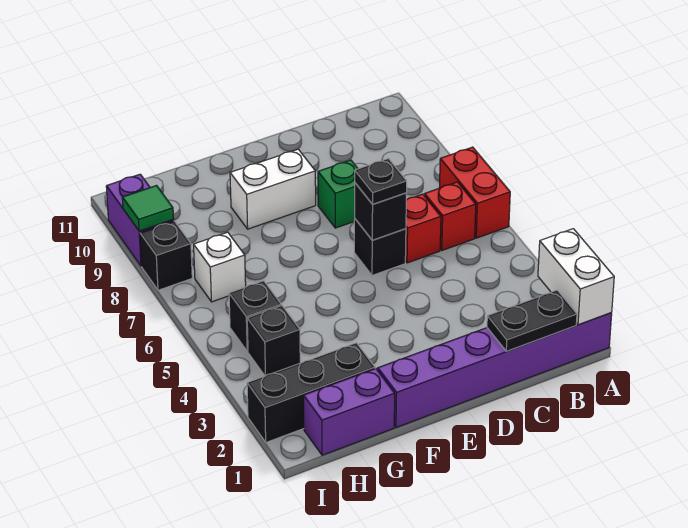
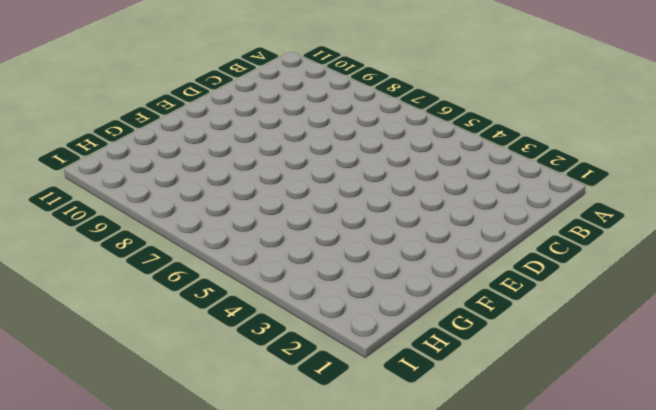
none -> purple brick A1:F1 level 1
none -> red brick A6:A7 level 1
none -> red brick B6 level 1

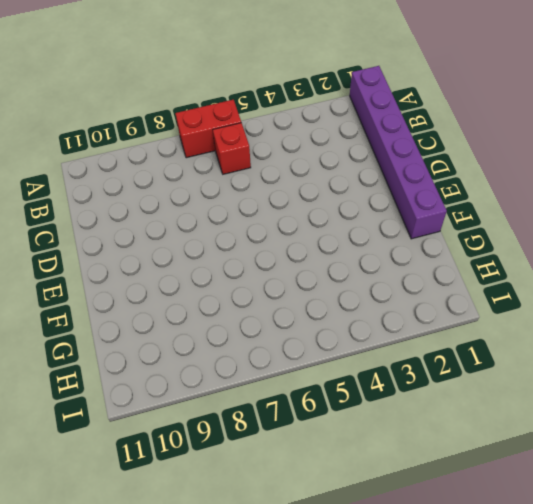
none -> red brick C6 level 1
none -> black brick D6 level 1
none -> green brick D8 level 1

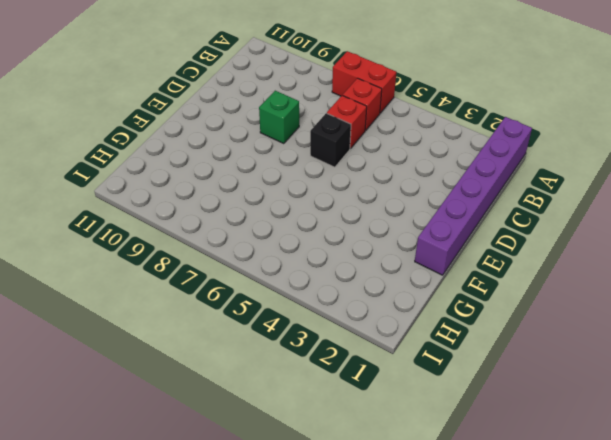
none -> white brick E9:F9 level 1
none -> purple brick G1:H1 level 1
none -> black brick G2:I2 level 1

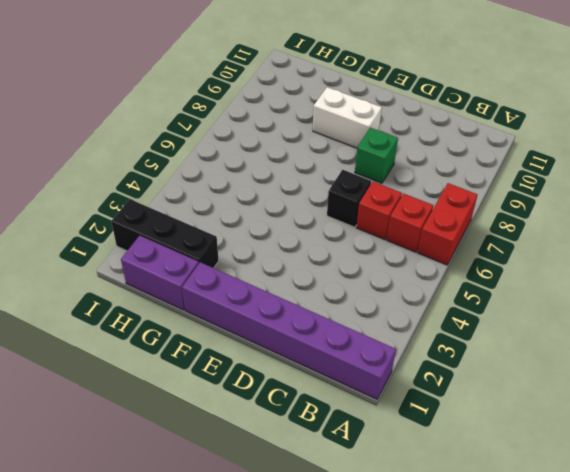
none -> black brick H4 level 1
none -> black brick H5 level 1
none -> white brick H7 level 1

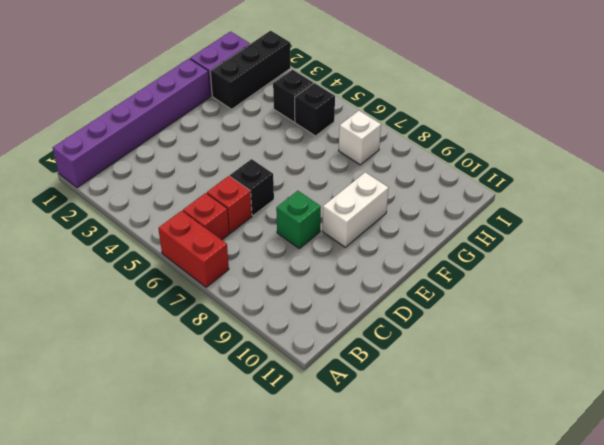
none -> black brick I8 level 1
none -> purple brick I9:I10 level 1
none -> white brick A1:A2 level 2

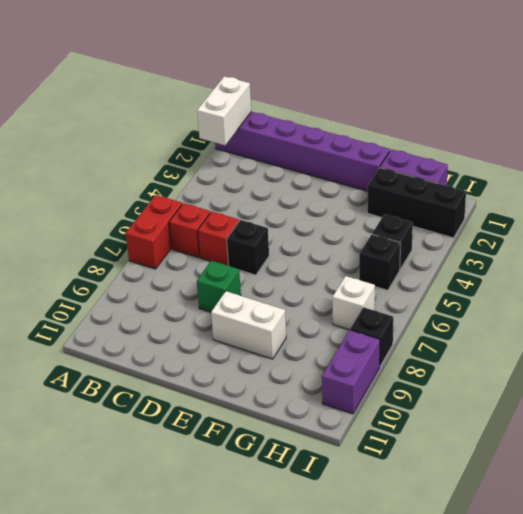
none -> black plate B1:C1 level 2
none -> black brick D6 level 2
none -> green tile I9 level 2

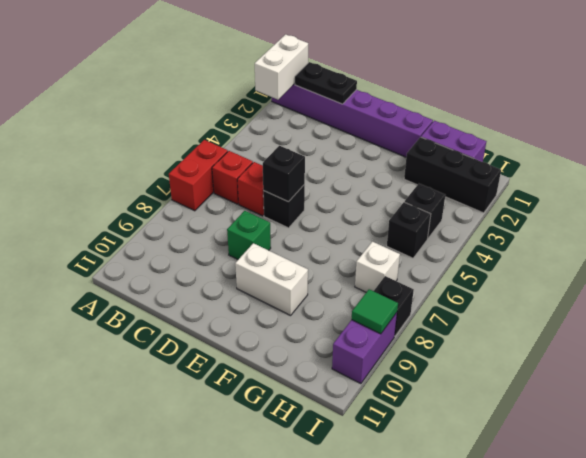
none -> black plate D6 level 3

